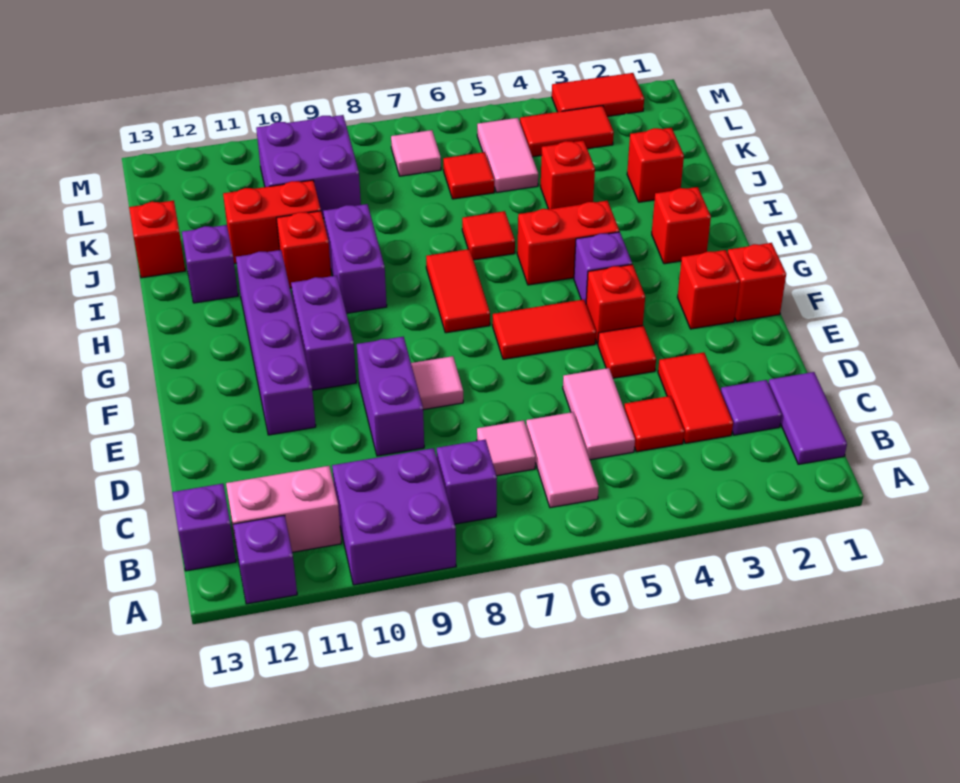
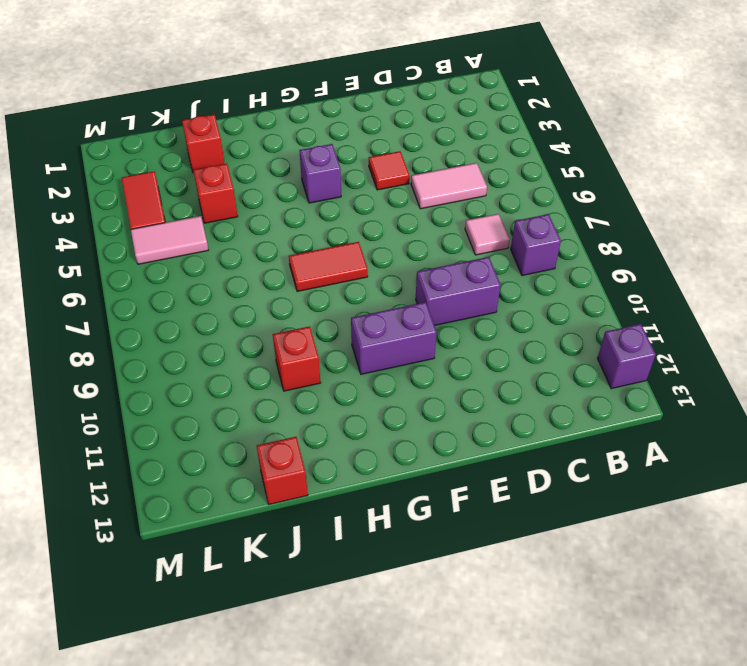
none -> purple brick A9:B10 level 1
none -> purple tile B1:C1 level 1
none -> pink tile B6:C6 level 1
none -> pink brick B11:B12 level 1

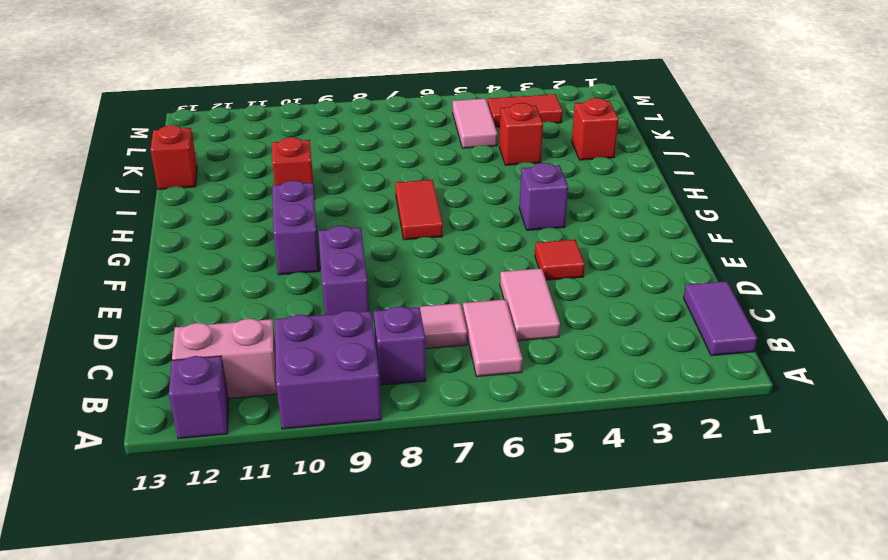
none -> purple brick B13 level 1
none -> purple tile C2 level 1
none -> red tile C3:D3 level 1
none -> red tile C4 level 1

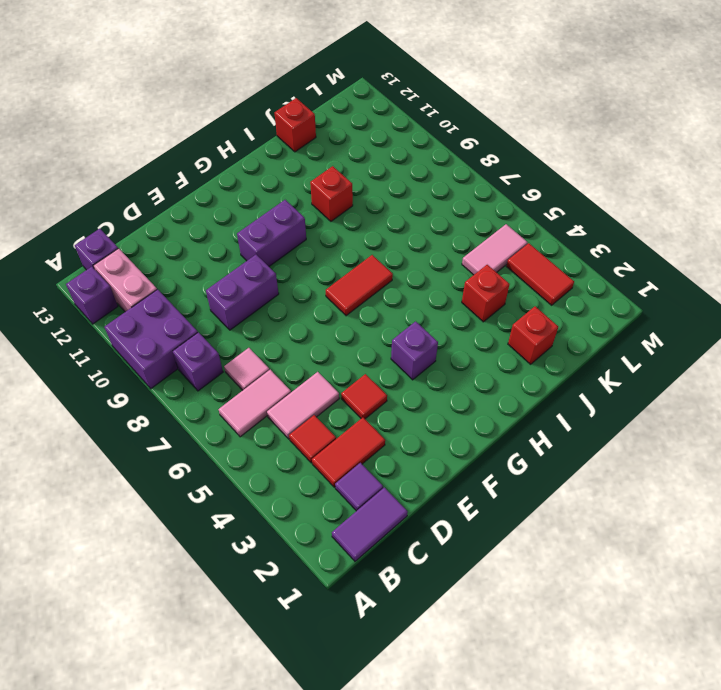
none -> pink tile E8 level 1
none -> purple brick E11:H11 level 1
none -> red brick F1 level 1
none -> red brick F2 level 1

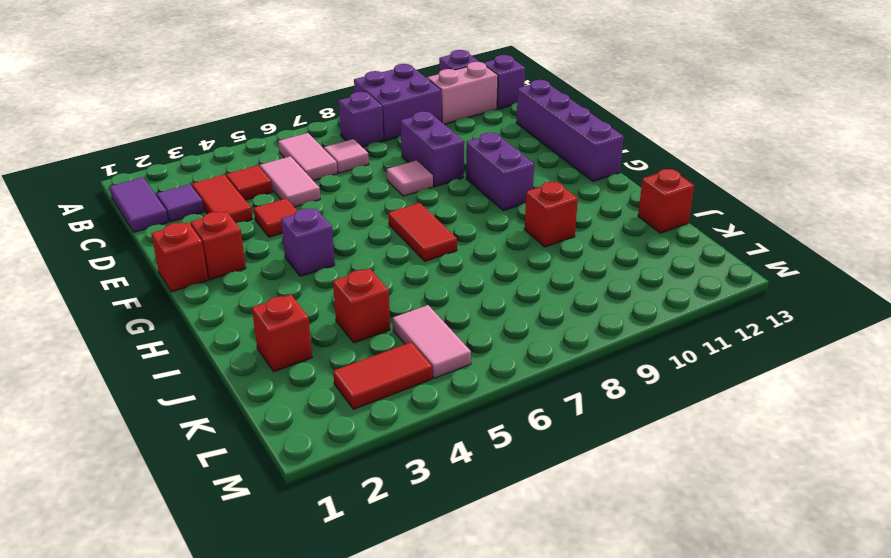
purple brick D13:G13 level 1 -> purple brick E11:H11 level 1
none -> red brick F4 level 1
none -> red tile F5:F6 level 1
none -> red brick H2 level 1
none -> red brick H4:H5 level 1

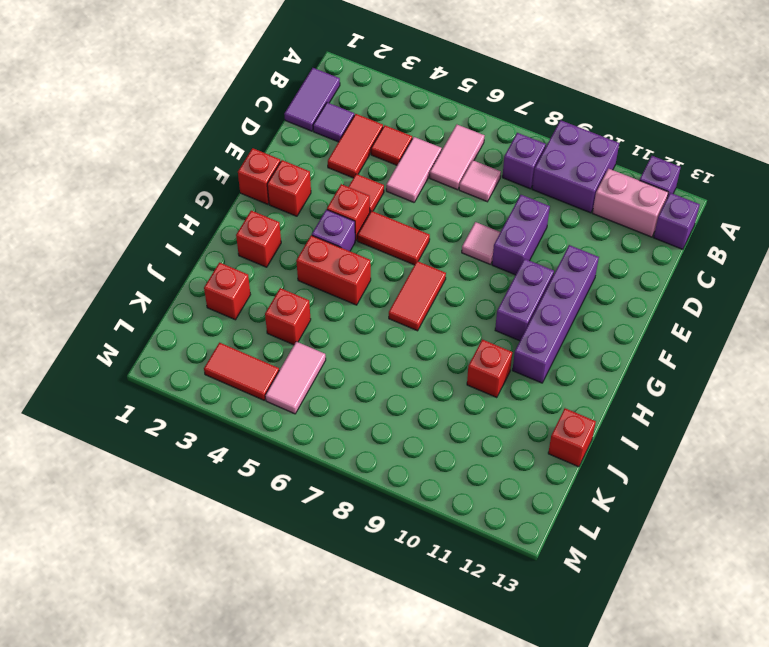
none -> purple brick H9:I9 level 1
none -> red tile I6 level 1
none -> purple brick I12 level 1
none -> red brick J10:J11 level 1

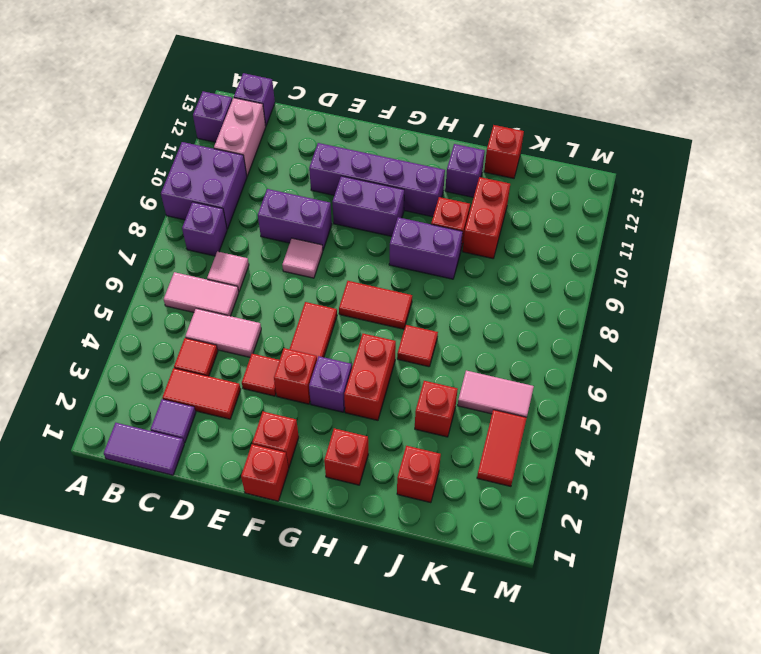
none -> red tile K6 level 1
none -> purple brick K9:L10 level 1
none -> pink tile L7 level 1
none -> red tile M2:M3 level 1

